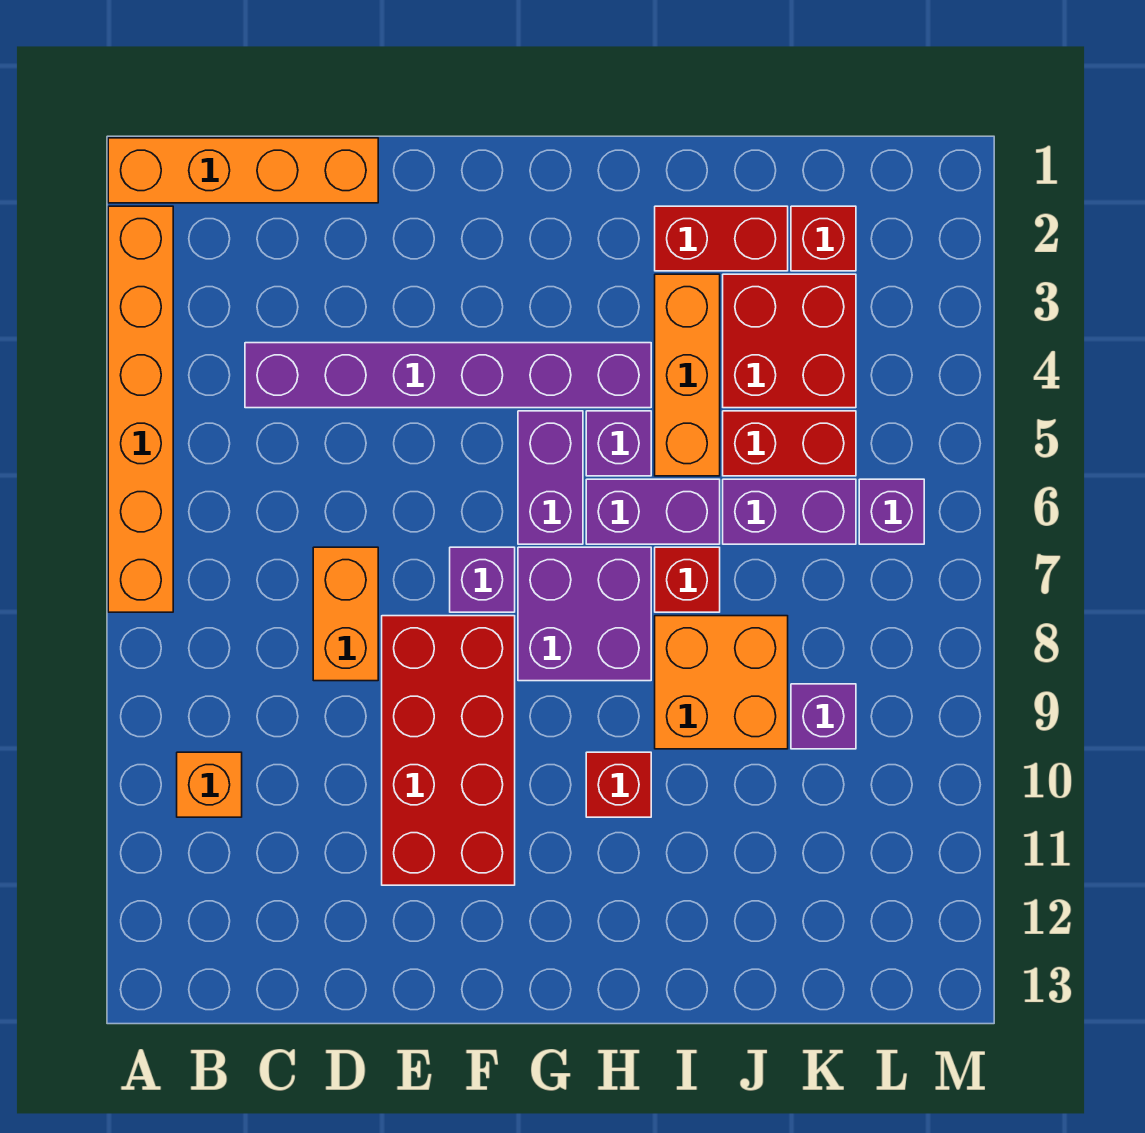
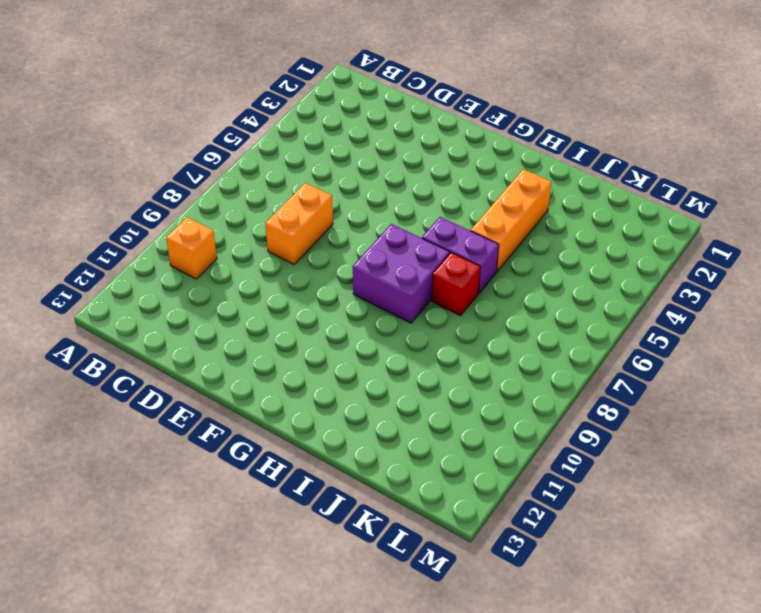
none -> orange brick A1:D1 level 1
none -> orange brick A2:A7 level 1
none -> purple brick C4:H4 level 1

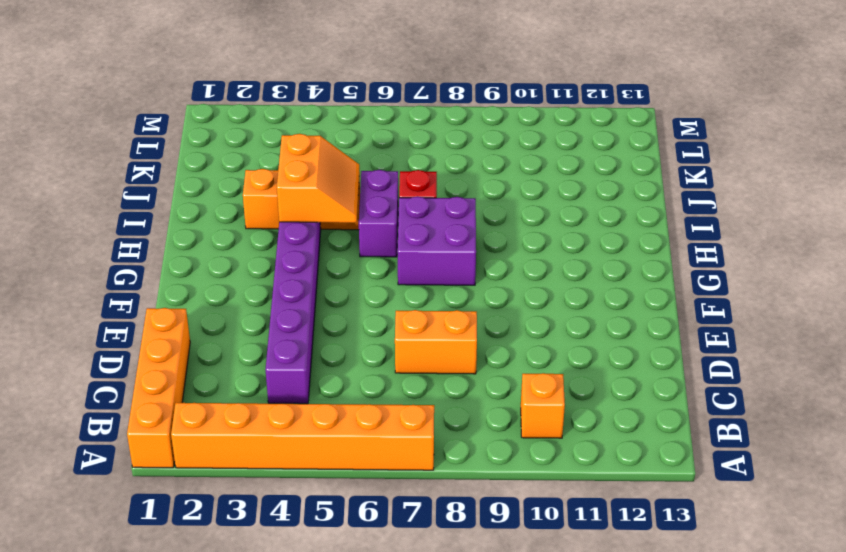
orange slope H4:I5 level 2 top 4 -> none
none -> red brick E8:F11 level 1
none -> purple brick F7 level 1
none -> purple brick G5:G6 level 1

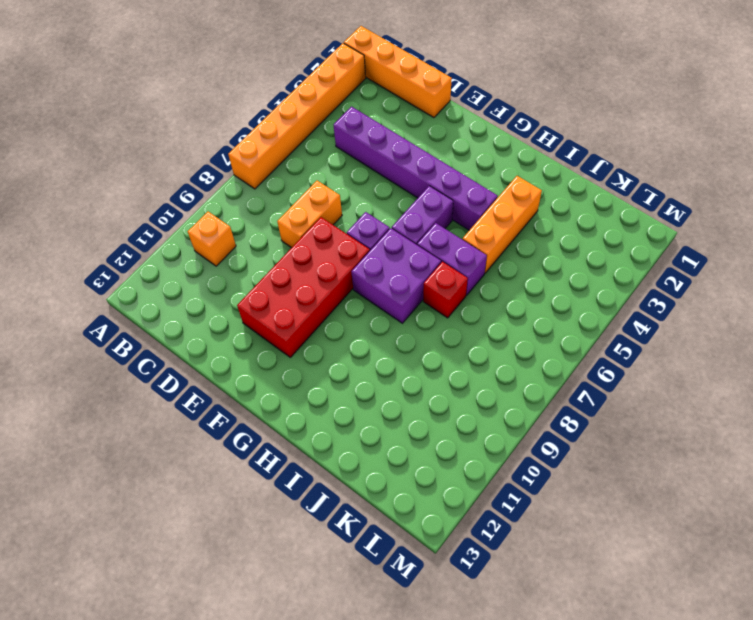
none -> purple brick H5 level 1
none -> red brick H10 level 1
none -> red brick I2:J2 level 1

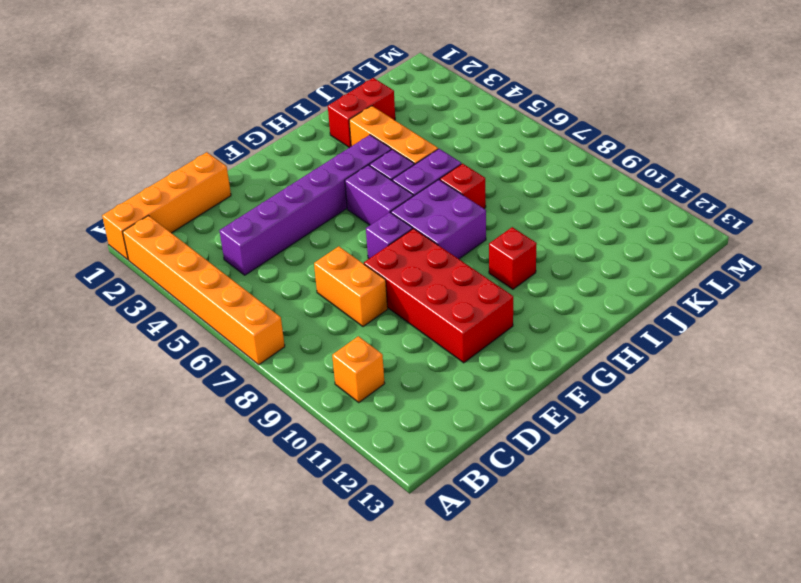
none -> orange brick I8:J9 level 1
none -> red brick J3:K4 level 1
none -> red brick J5:K5 level 1

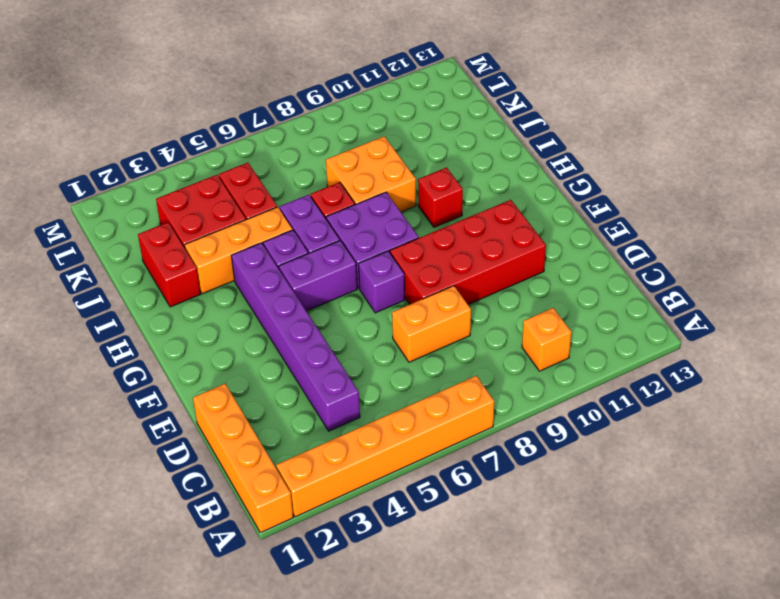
none -> purple brick J6:K6 level 1
none -> red brick K2 level 1
none -> purple brick K9 level 1

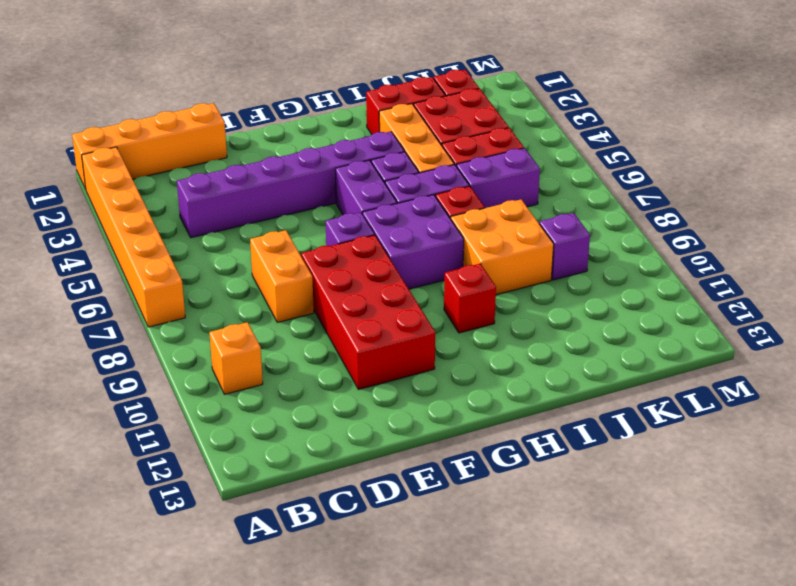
none -> purple brick L6 level 1

